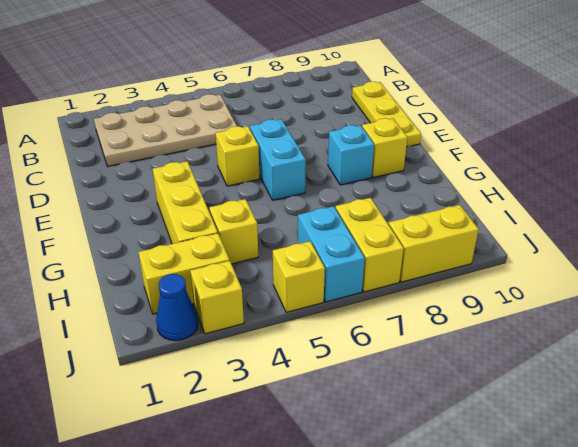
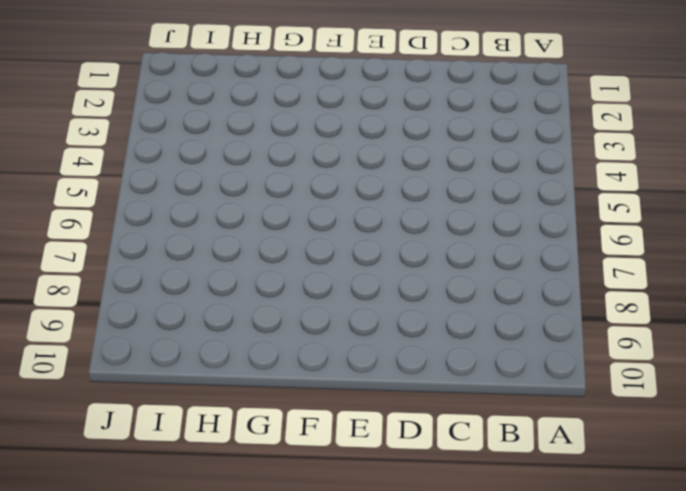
none -> tan plate B2:C5 level 1
none -> yellow plate C10:E10 level 1
none -> yellow brick E5 level 1

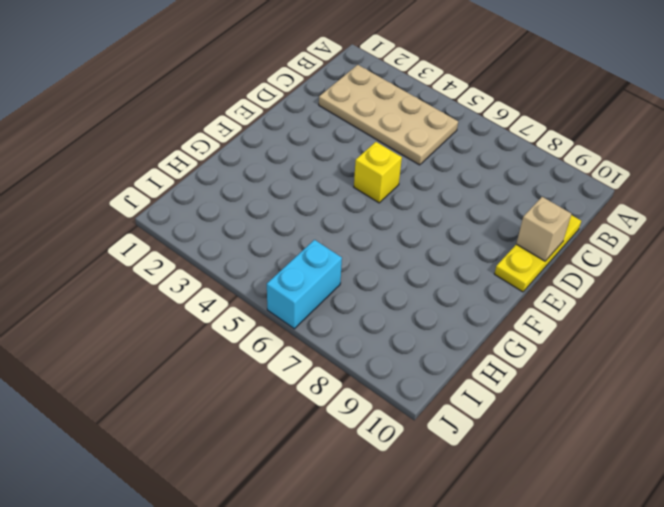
tan brick D10 level 2 -> none
none -> cyan brick E6:F6 level 1
none -> yellow brick F3:H3 level 1
none -> cyan brick F8 level 1

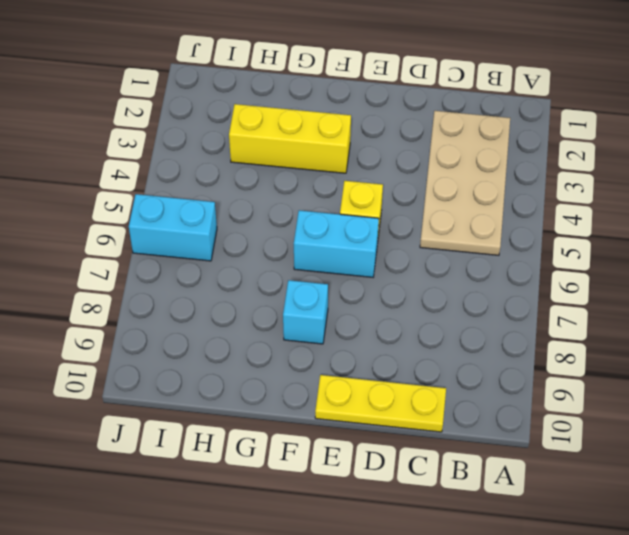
none -> yellow brick F9 level 1
none -> yellow brick H4 level 1
none -> yellow brick I2:I3 level 1

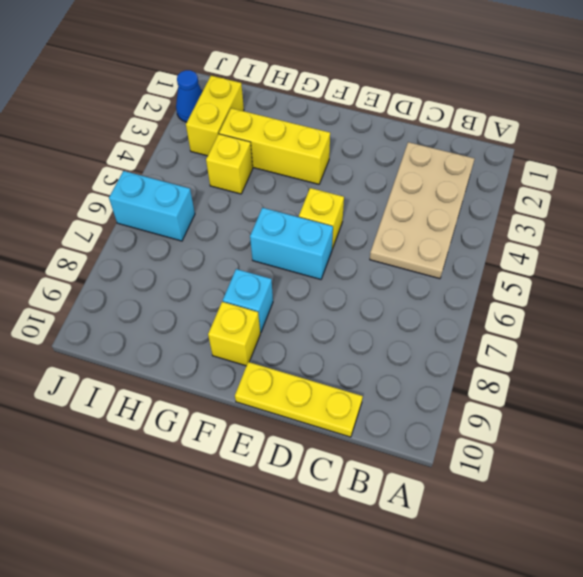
none -> yellow brick I7:J7 level 1
none -> yellow brick J3 level 1
none -> yellow brick J5 level 1

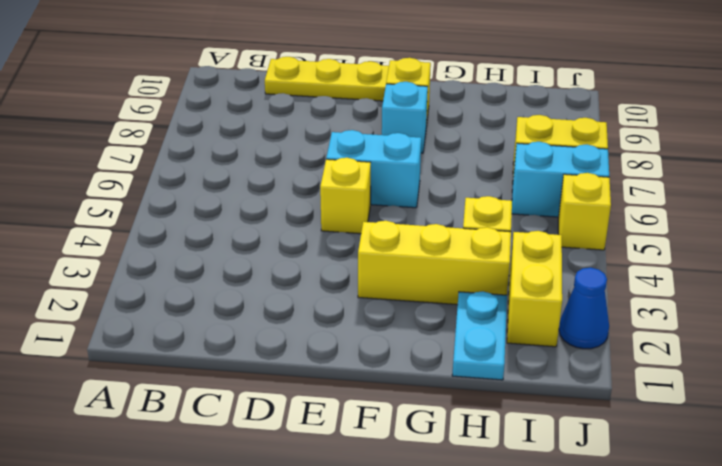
cyan plate H1:H2 level 1 -> none
none -> tan plate B2:C5 level 1
none -> yellow brick J3 level 1
none -> yellow brick J8:J9 level 1

